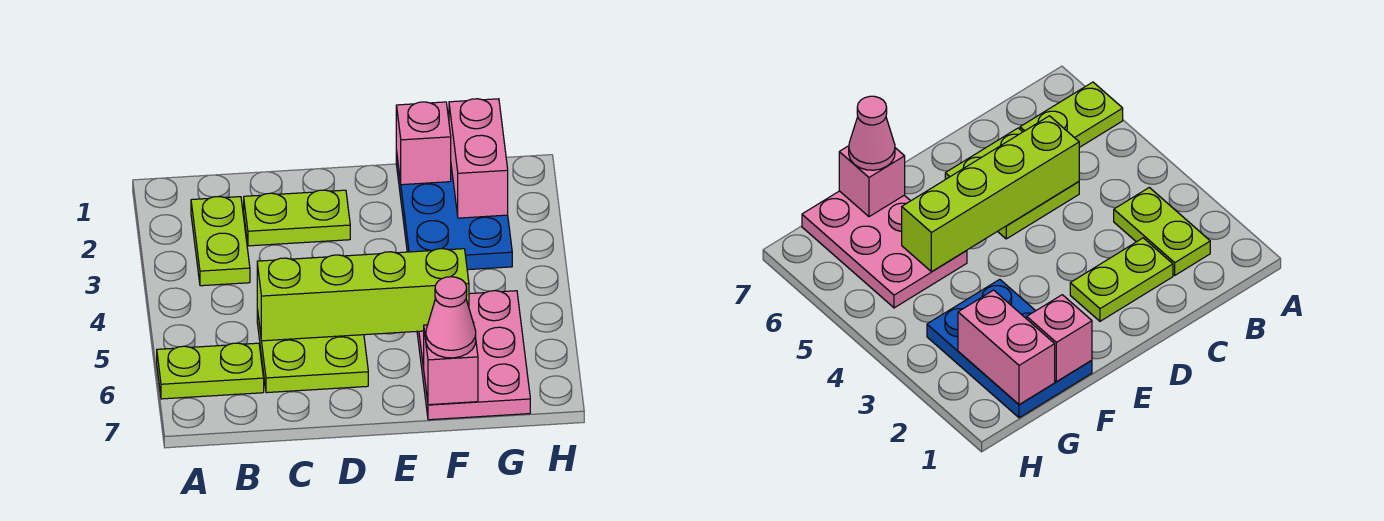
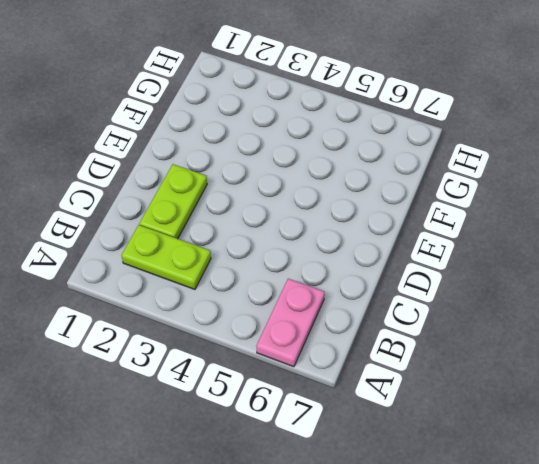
pink plate A6:B6 level 1 -> lime plate A6:B6 level 1
none -> lime plate C5:D6 level 1
none -> blue plate F1:G3 level 1

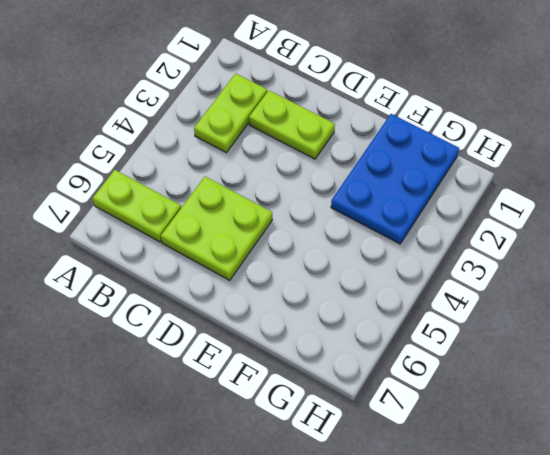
none -> pink plate F5:G7 level 1
none -> lime brick C5:F5 level 2

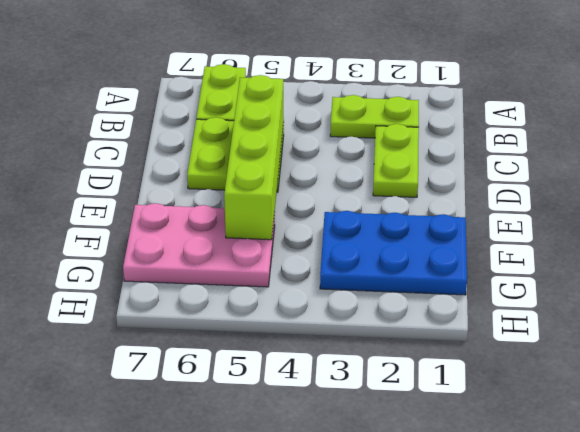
none -> pink brick F1 level 2
none -> pink brick F7 level 2

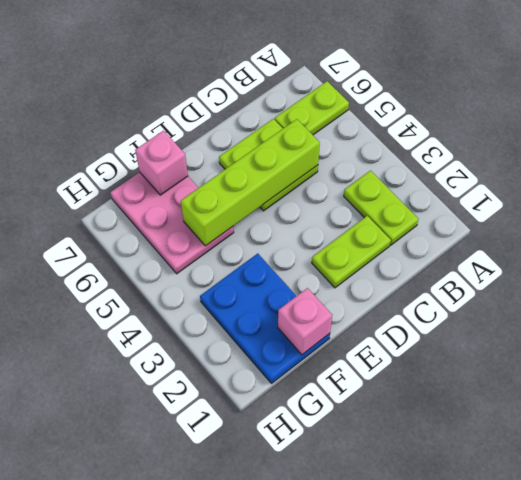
none -> pink brick G1:G2 level 2
none -> pink cone F7 level 3

